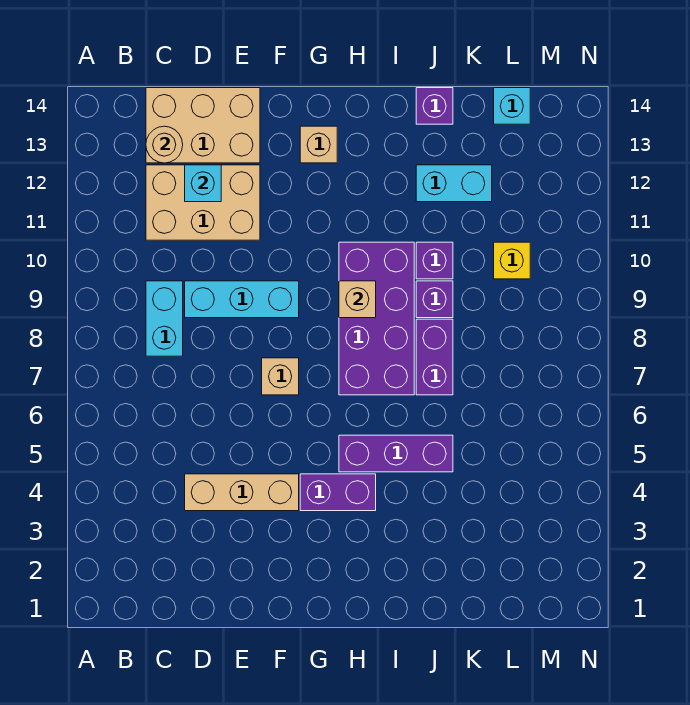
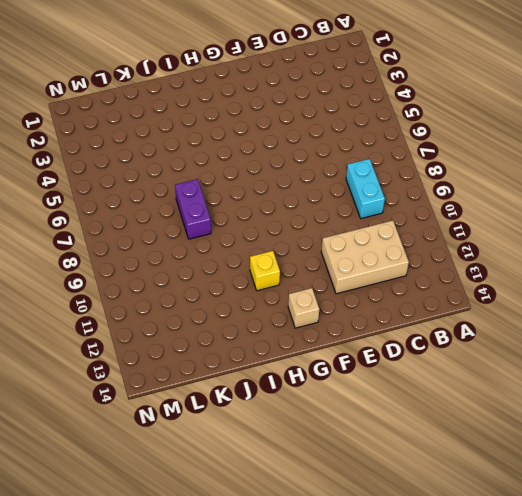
yellow brick H11 level 1 -> yellow brick L10 level 1
none -> tan brick C13:E14 level 1
none -> tan brick D4:F4 level 1
none -> cyan brick D9:F9 level 1

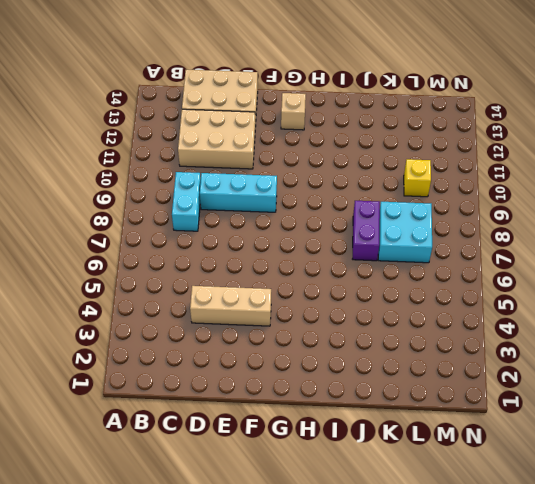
cyan brick K7:L8 level 1 -> none
none -> tan brick F7 level 1
none -> purple brick G4:H4 level 1
none -> purple brick H5:J5 level 1

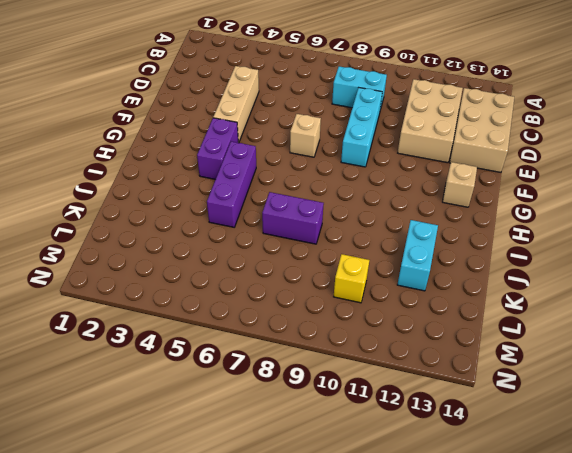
none -> purple brick H7:I10 level 1
none -> purple brick J9 level 1
none -> purple brick J10 level 1

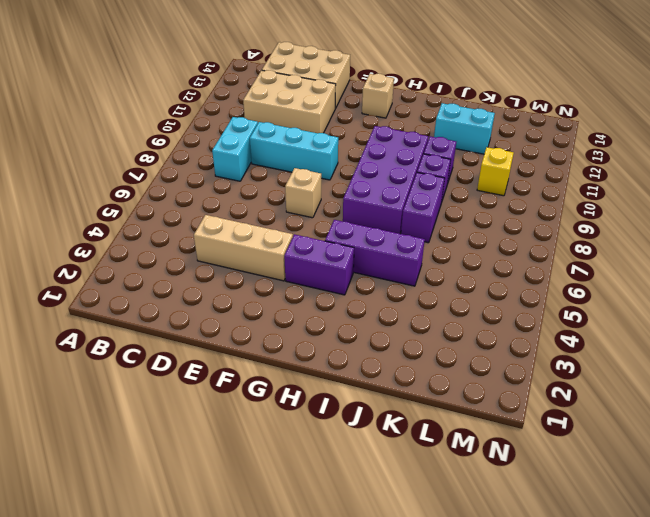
none -> purple brick J14 level 1
none -> cyan brick L14 level 1
none -> tan round brick C13 level 2

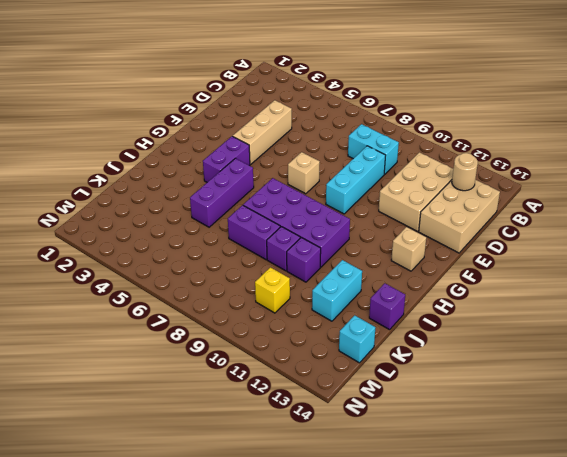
none -> cyan brick D12 level 2
none -> tan brick H9 level 2

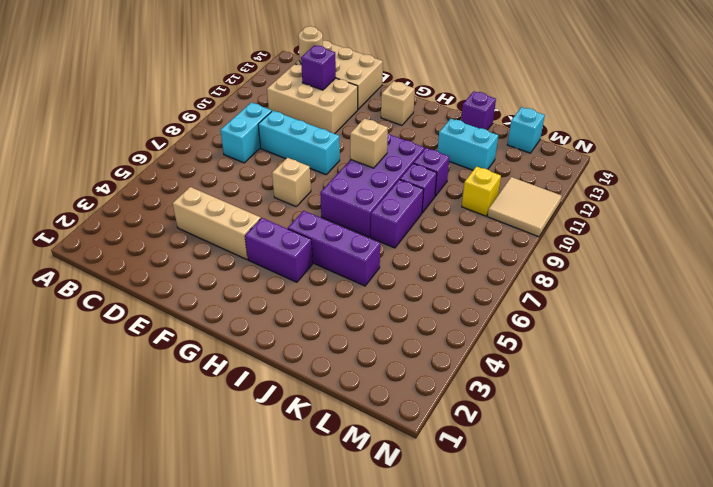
purple brick D12 level 2 -> cyan brick D12 level 2
tan tile M10:N11 level 1 -> none

